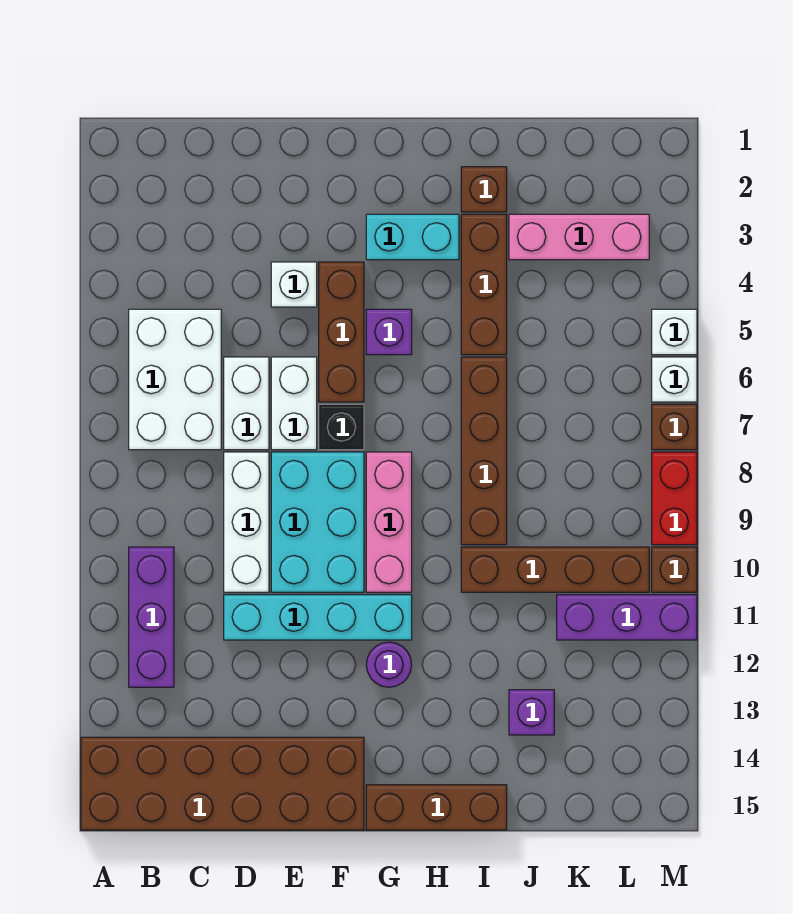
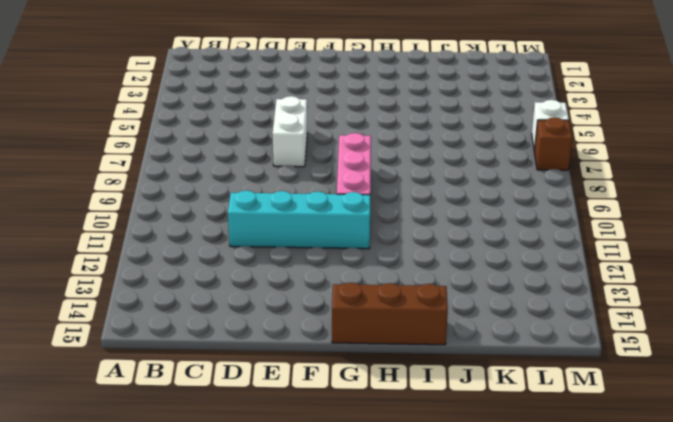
none -> brown brick A14:F15 level 1
none -> white brick B5:C7 level 1
none -> purple brick B10:B12 level 1

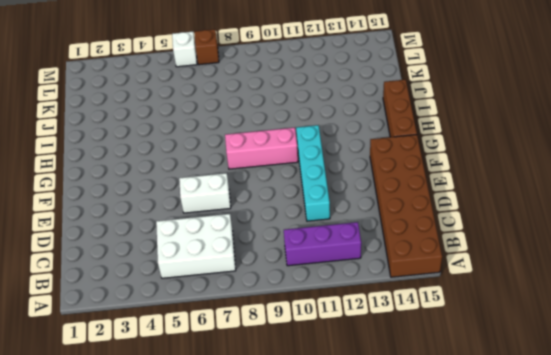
none -> white brick D6:D7 level 1
none -> white brick D8:D10 level 1
none -> white brick E4 level 1

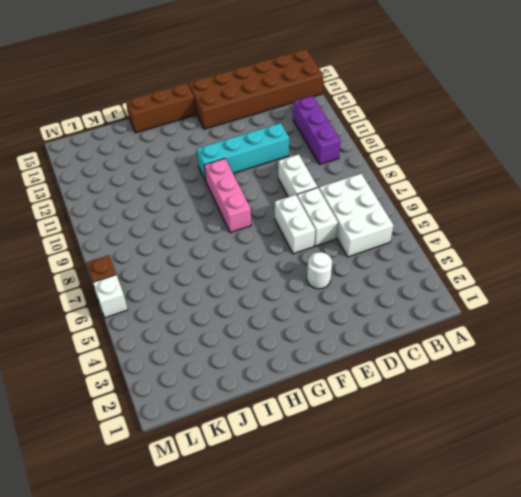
white brick D8:D9 level 1 -> white brick D8:D10 level 1
white round brick E4 level 1 -> white brick E4 level 1
none -> cyan brick E8:F10 level 1
none -> brown brick F4:F6 level 1
none -> black brick F7 level 1

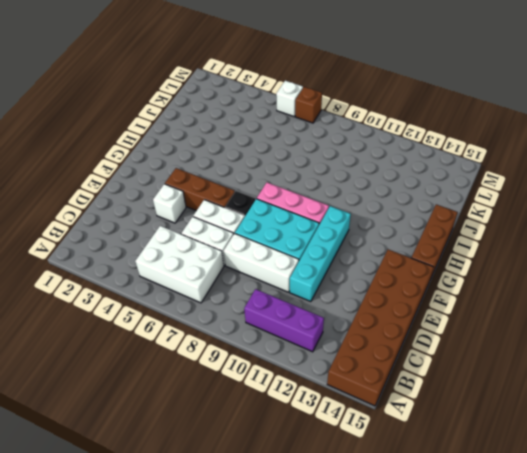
none -> cyan brick G3:H3 level 1
none -> purple brick G5 level 1
none -> purple round brick G12 level 1

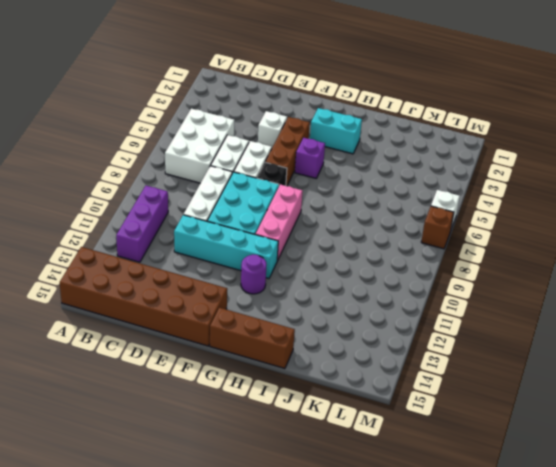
none -> brown brick I2 level 1
none -> brown brick I3:I5 level 1
none -> brown brick I6:I9 level 1

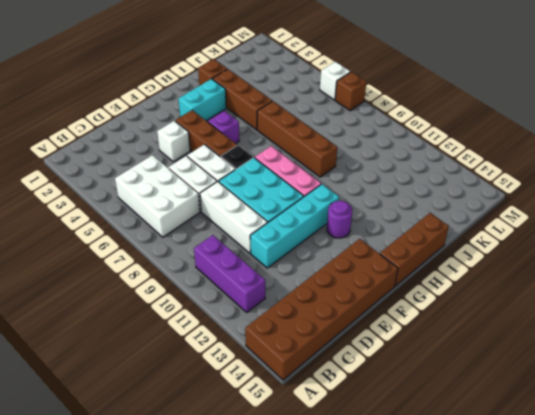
none -> brown brick I10:L10 level 1
none -> pink brick J3:L3 level 1
none -> purple brick J13 level 1

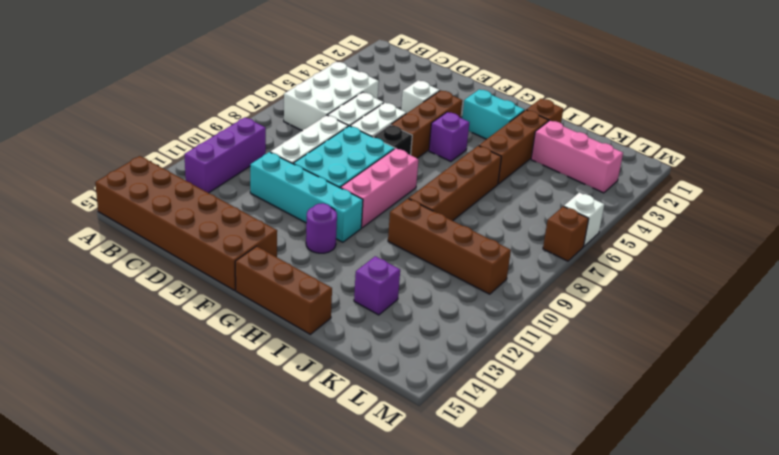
none -> purple brick K11:M11 level 1
none -> white brick M5 level 1
none -> red brick M8:M9 level 1

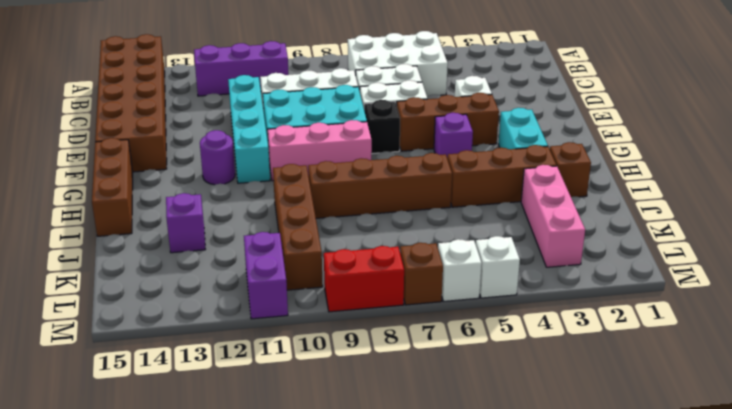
purple brick L11:M11 level 1 -> purple brick K11:M11 level 1
none -> brown brick M10 level 1

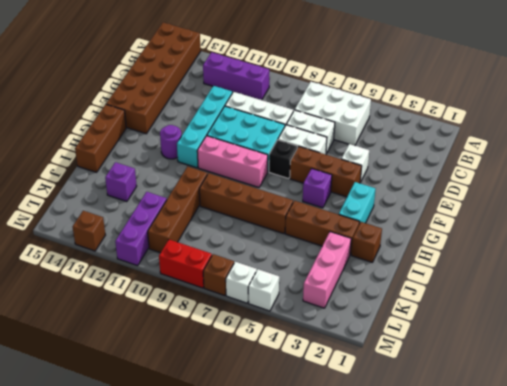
brown brick M13 level 1 -> brown brick M10 level 1

